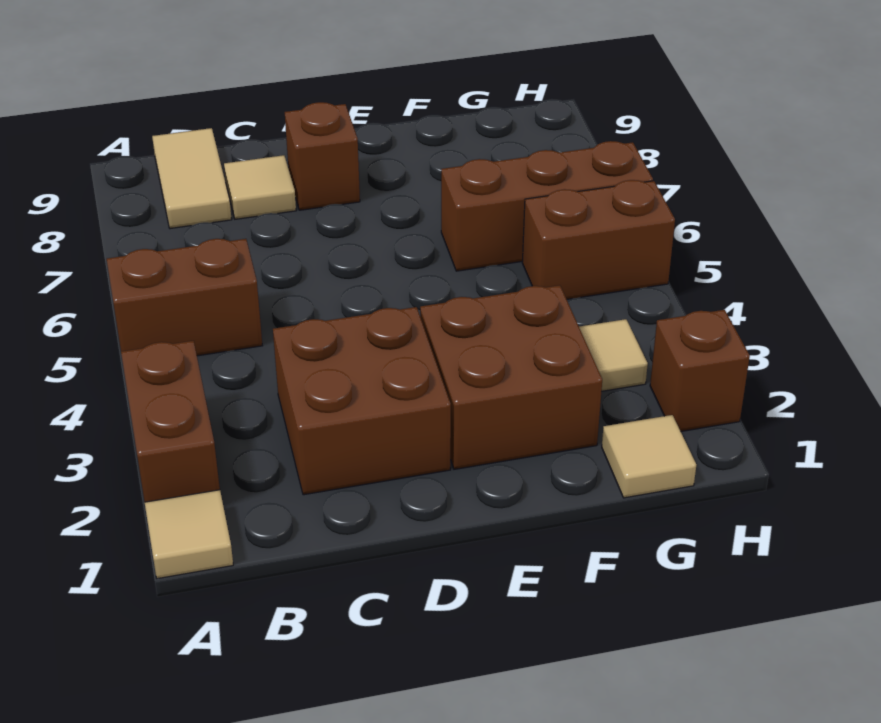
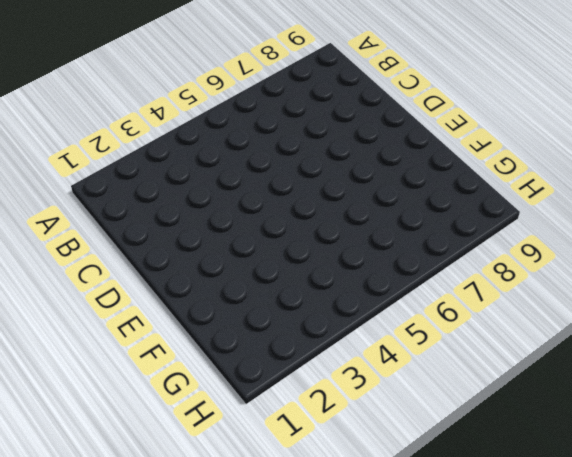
none -> tan tile A1 level 1
none -> brown brick A2:A3 level 1
none -> brown brick A5:B5 level 1

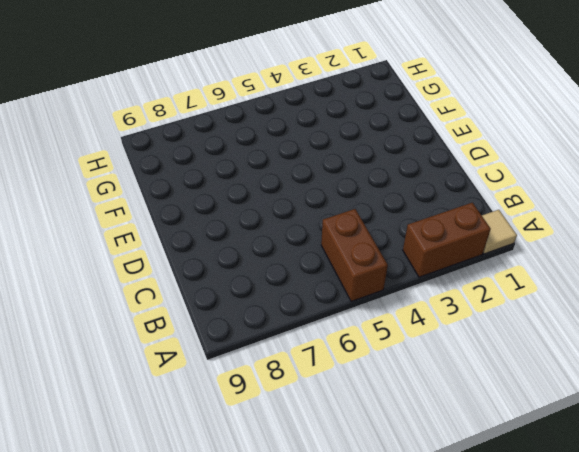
none -> tan tile B8:B9 level 1
none -> brown brick C2:D3 level 1
none -> tan tile C8 level 1

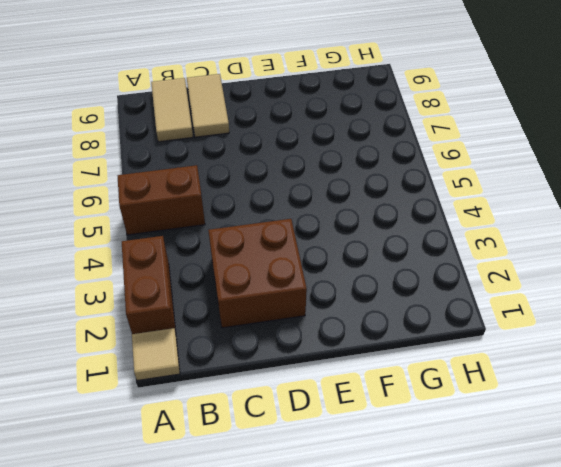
tan tile C8:C9 level 1 -> tan tile C8 level 1
none -> brown brick D8 level 1
none -> brown brick E2:F3 level 1
none -> brown brick F6:H6 level 1

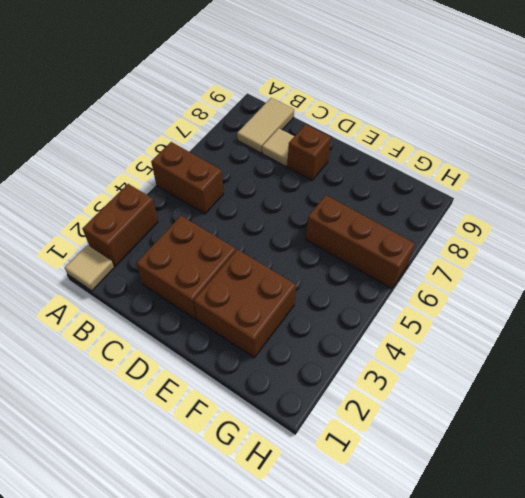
none -> tan tile G1 level 1
none -> tan tile G3 level 1
none -> brown brick G5:H5 level 1

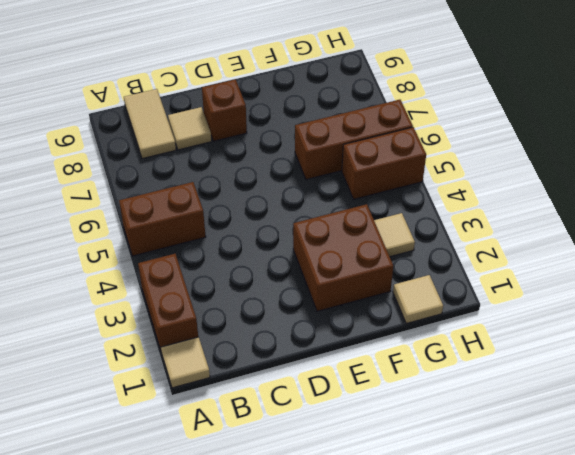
none -> brown brick C2:D3 level 1
none -> brown brick H2 level 1

